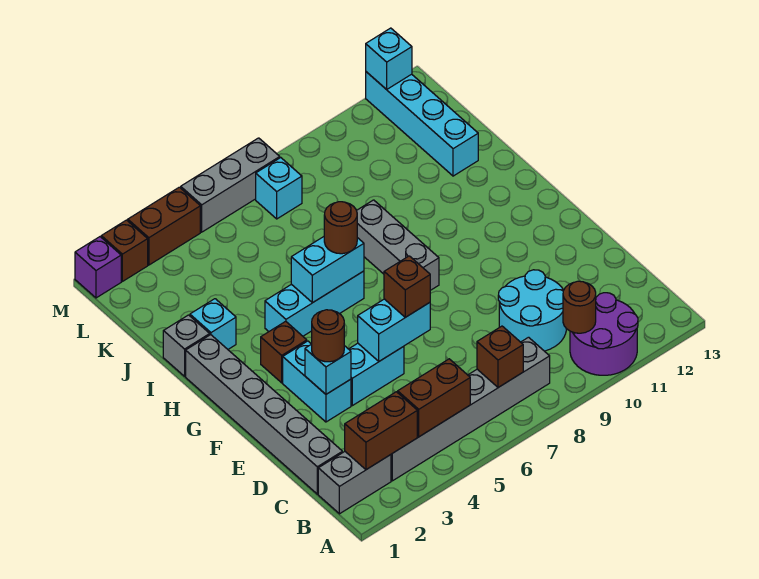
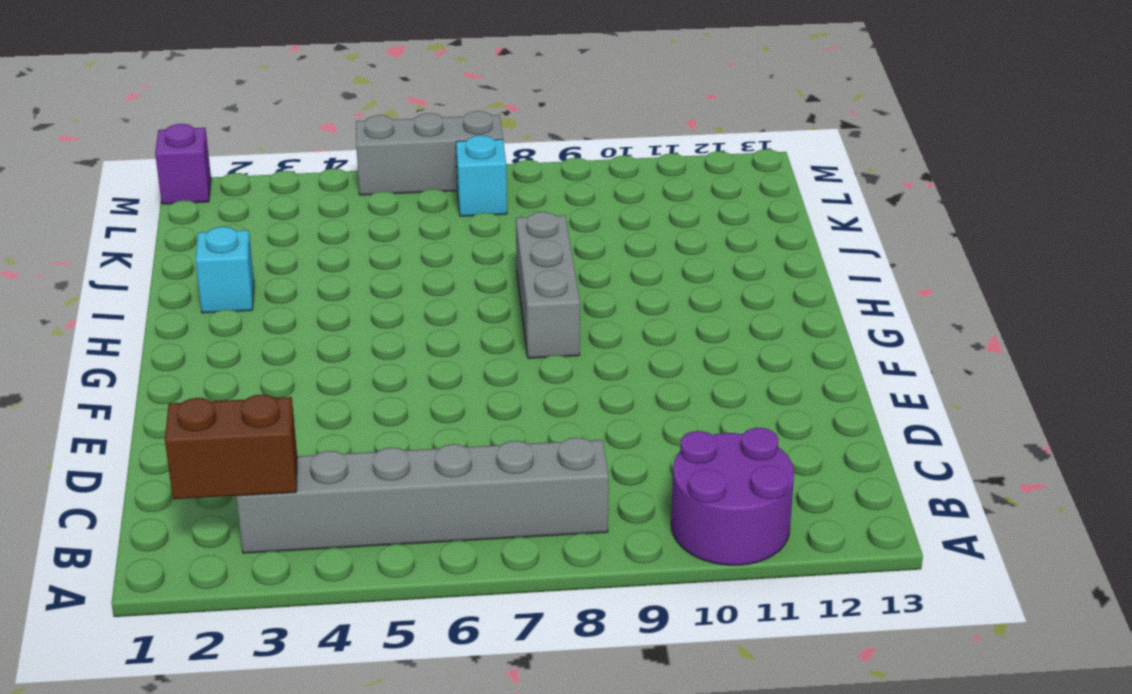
none -> grey brick B1:B2 level 1
none -> grey brick C1:H1 level 1
none -> cyan round brick C9:D10 level 1

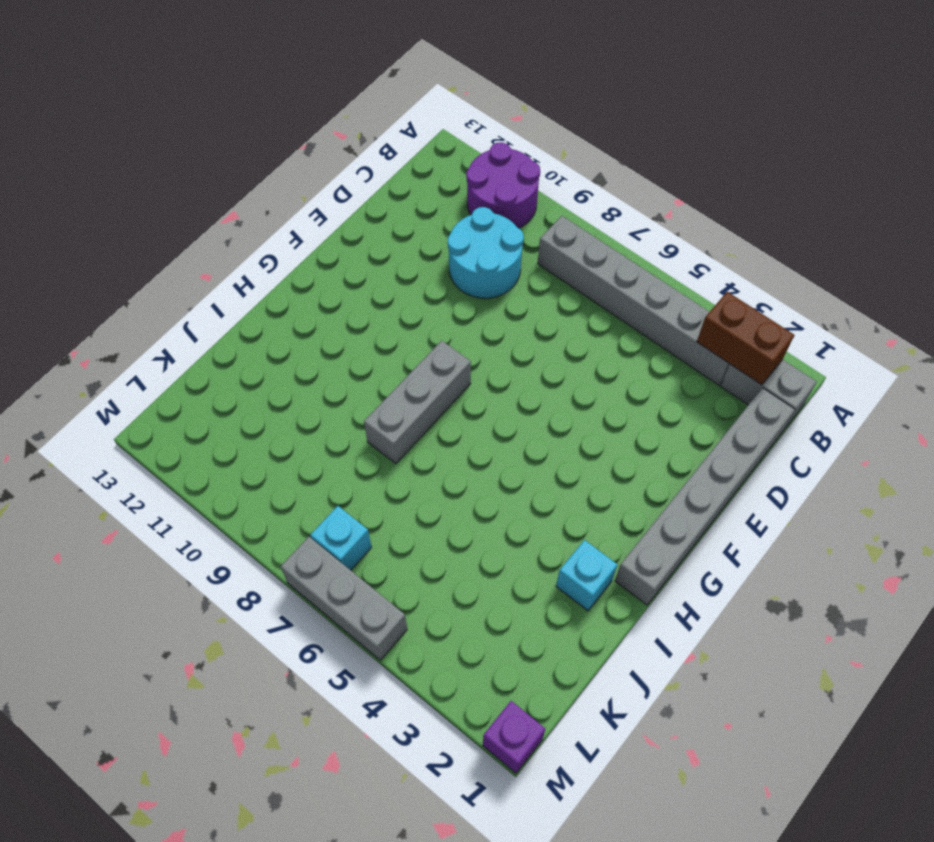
none -> cyan brick E3:F3 level 1
none -> cyan brick E4:E5 level 1
none -> brown brick G3 level 1

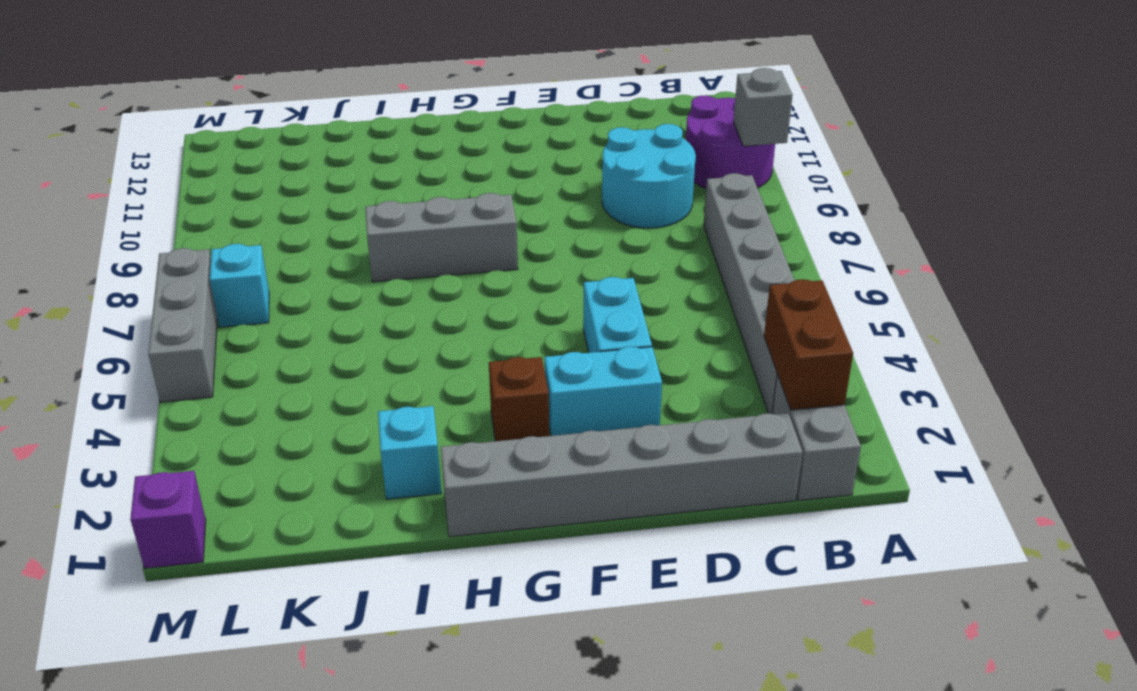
grey brick A10 level 2 -> grey brick I1 level 1
none -> cyan brick H4:H6 level 1
none -> cyan brick J12:M12 level 1
none -> brown brick M2 level 1

